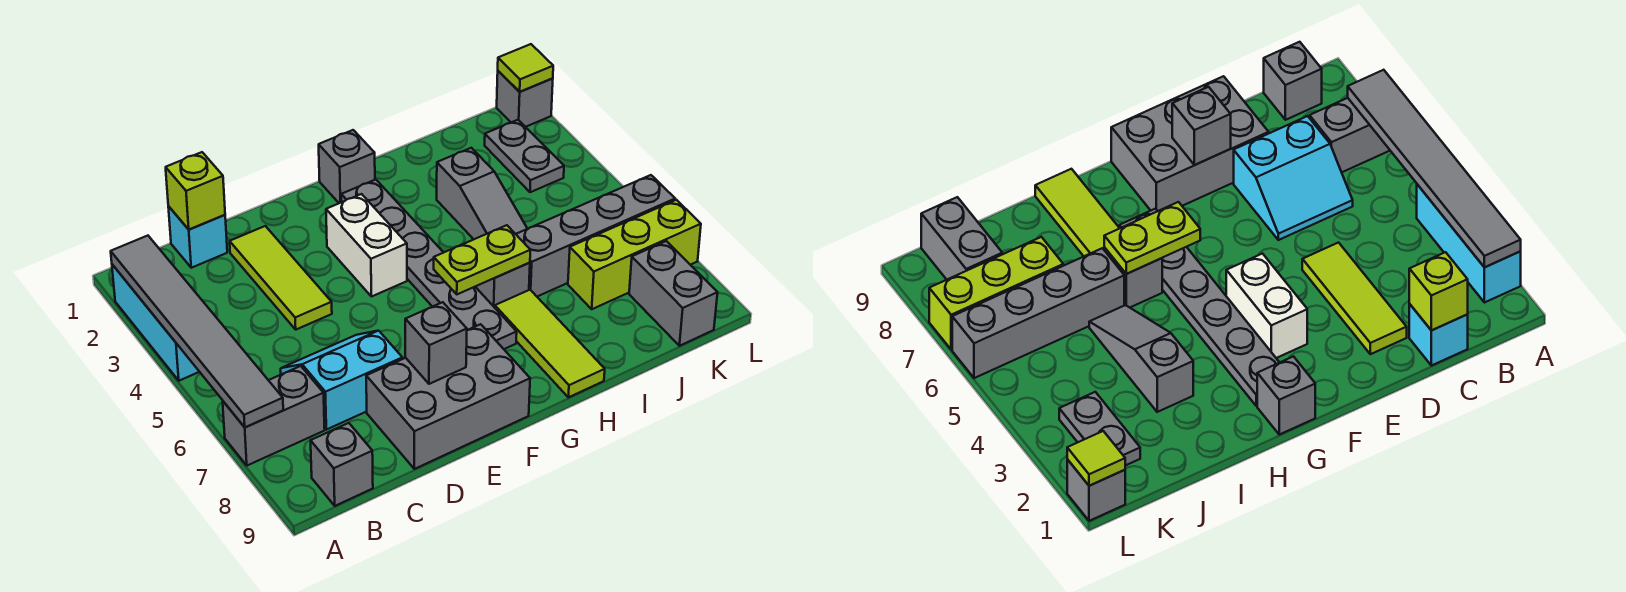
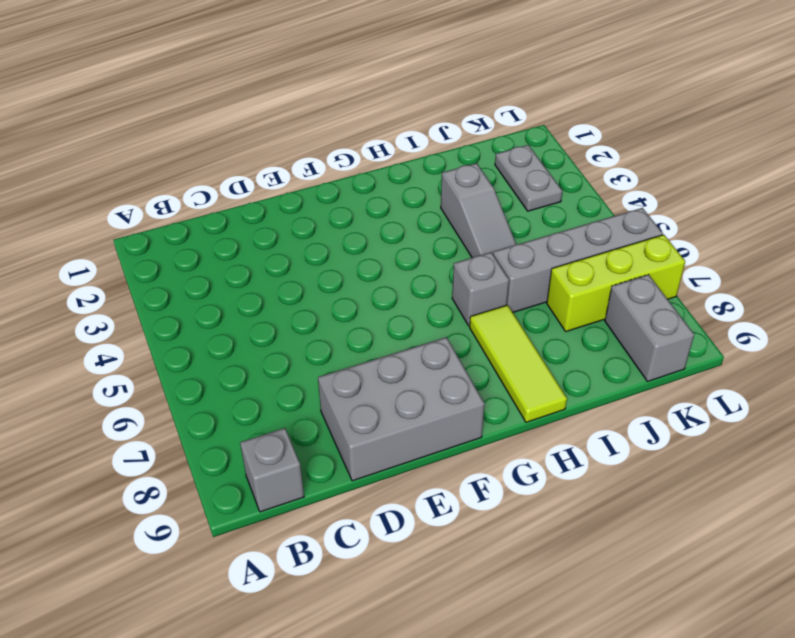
none -> cyan brick A2:A4 level 1
none -> grey brick A7:B7 level 1
none -> cyan brick C1 level 1

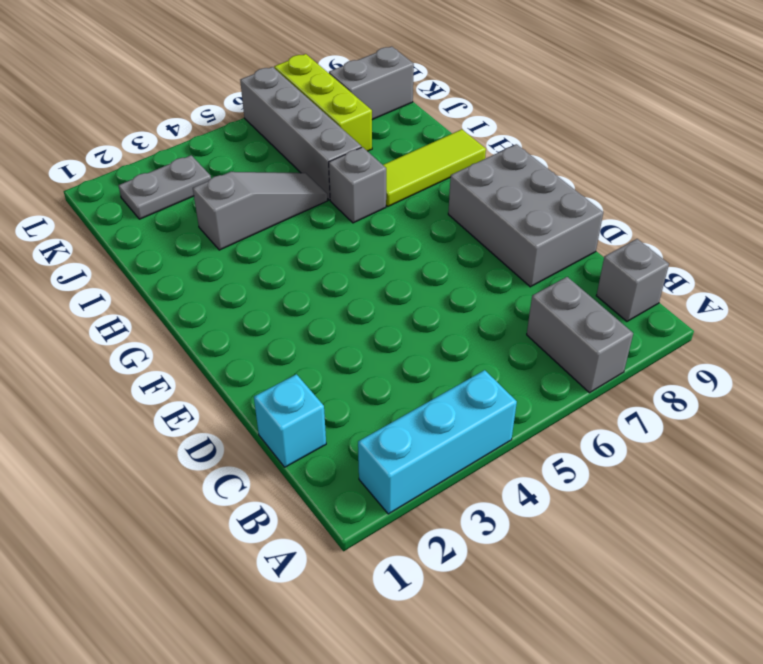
none -> cyan slope C6:D7 level 1 top 7
none -> lime tile D2:D4 level 1
none -> white brick F3:F4 level 1

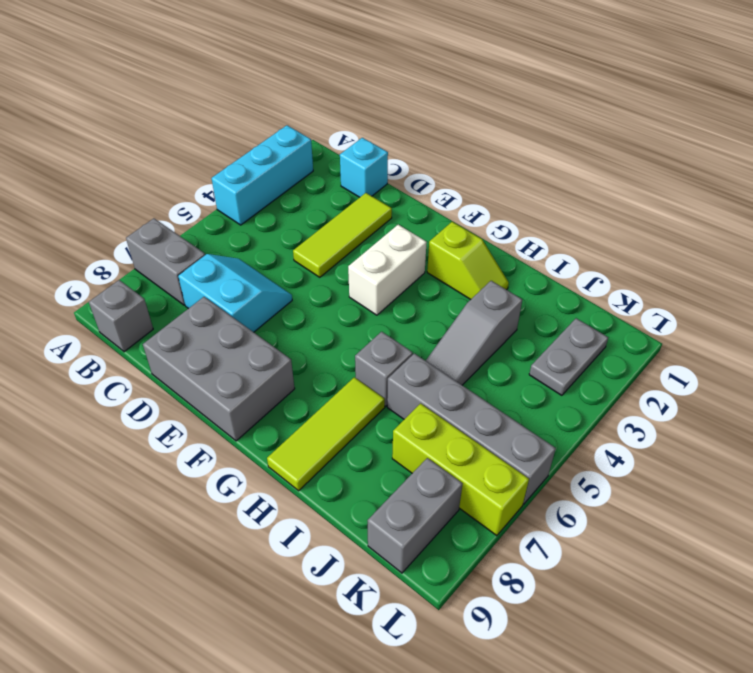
lime slope G2:H2 level 1 top G -> grey plate G2:G7 level 1
none -> grey brick G1 level 1
none -> grey brick L1 level 1
none -> grey tile A2:A7 level 2

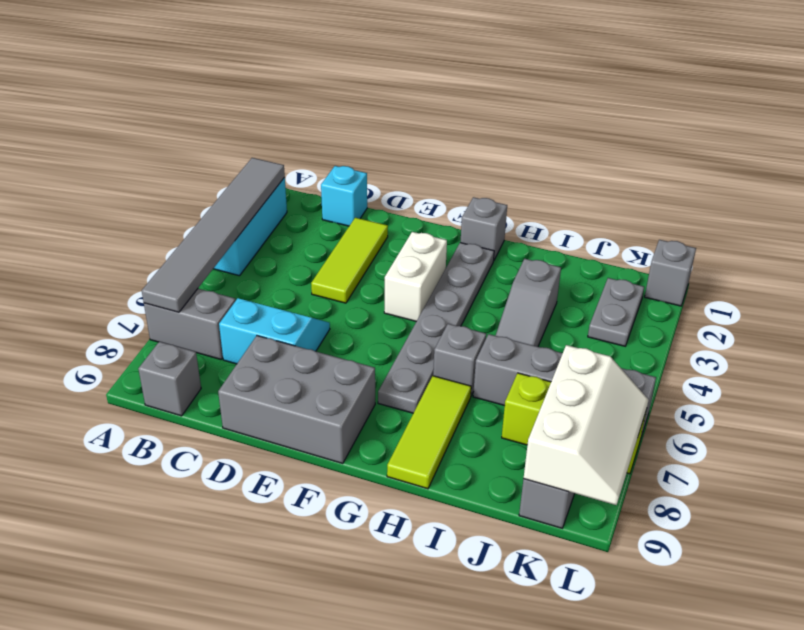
white slope K7:L9 level 2 top K -> none
none -> lime brick C1 level 2
none -> grey brick E8 level 2
none -> lime plate G6:H6 level 2

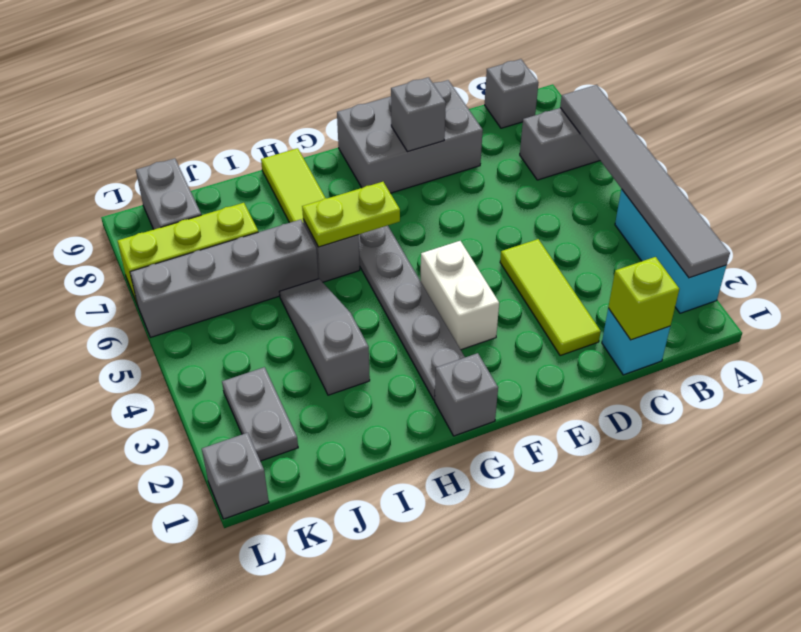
none -> cyan slope C6:D7 level 1 top 7
none -> lime tile L1 level 2

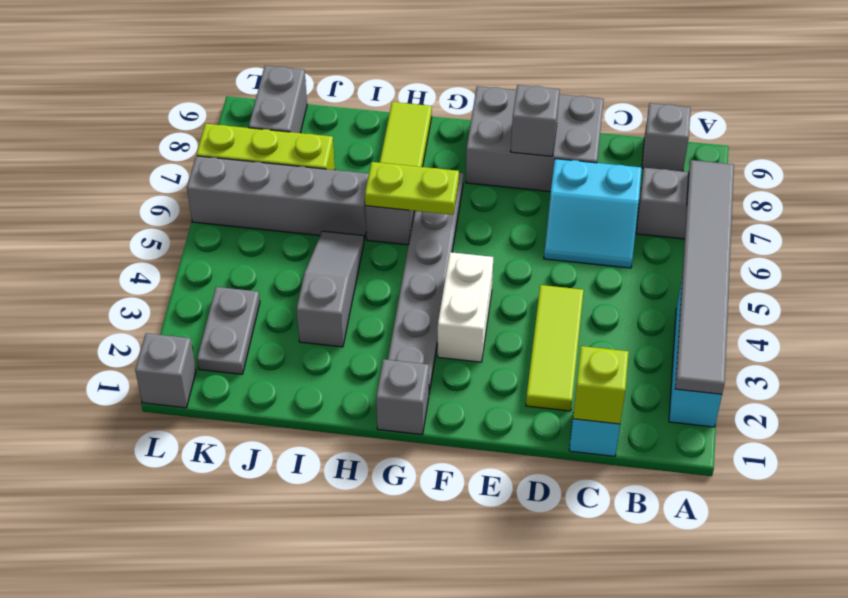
none -> lime tile L1 level 2

